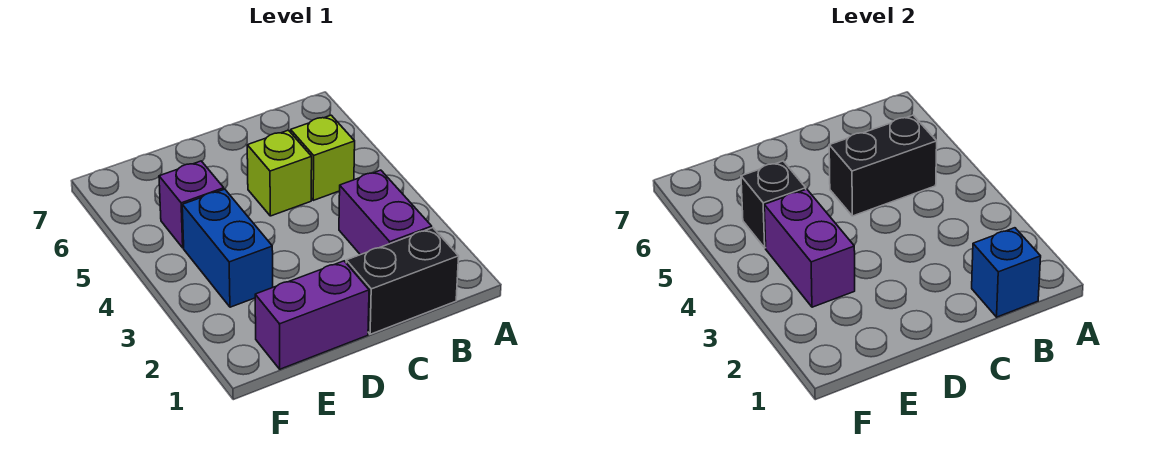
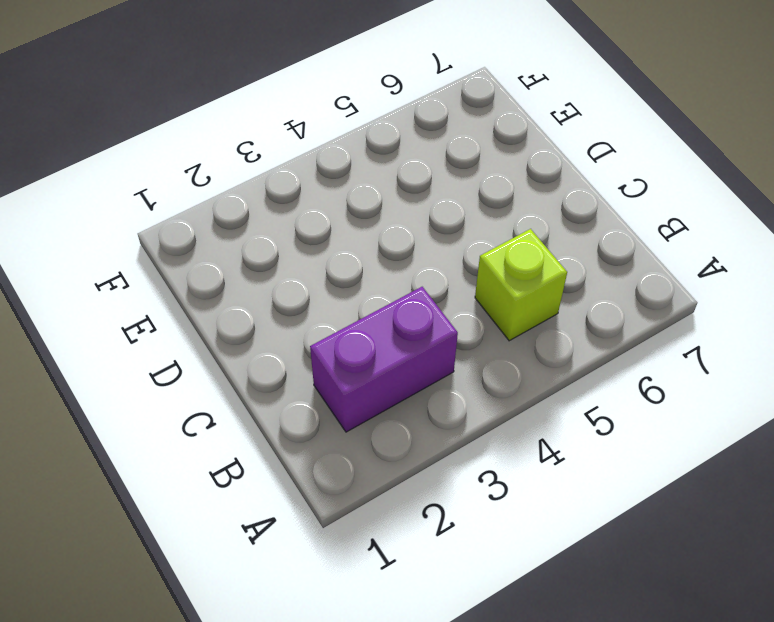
none -> black brick B1:C1 level 1
none -> lime brick C5 level 1

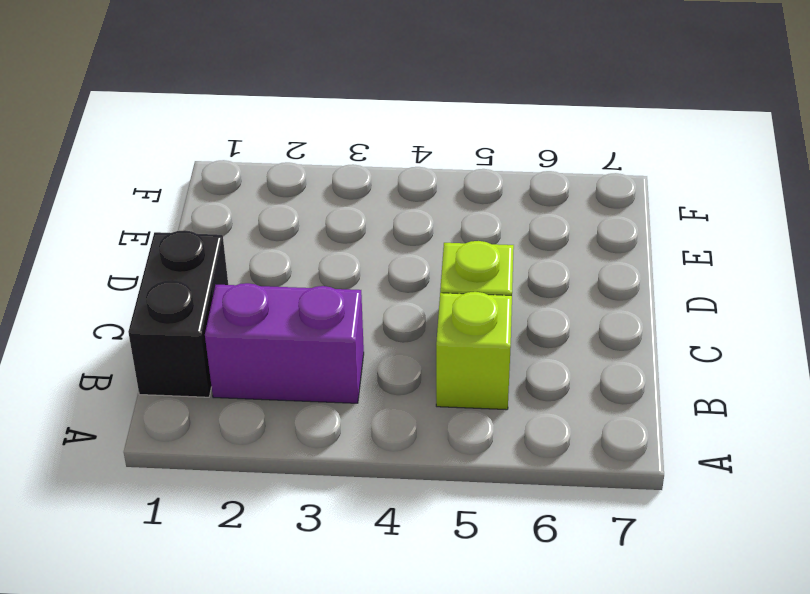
none -> purple brick D1:E1 level 1
none -> blue brick E3:E4 level 1

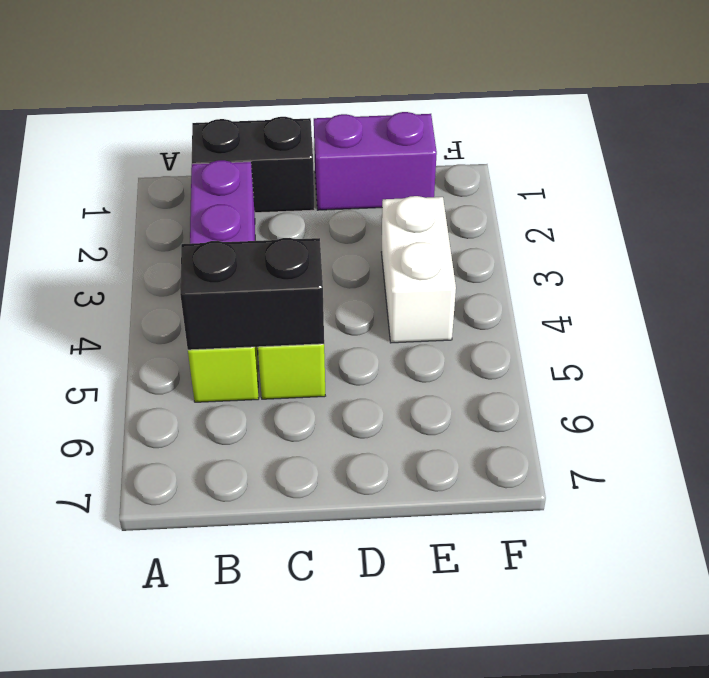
white brick E3:E4 level 1 -> blue brick E3:E4 level 1
none -> purple brick E5 level 1
none -> blue brick B1 level 2

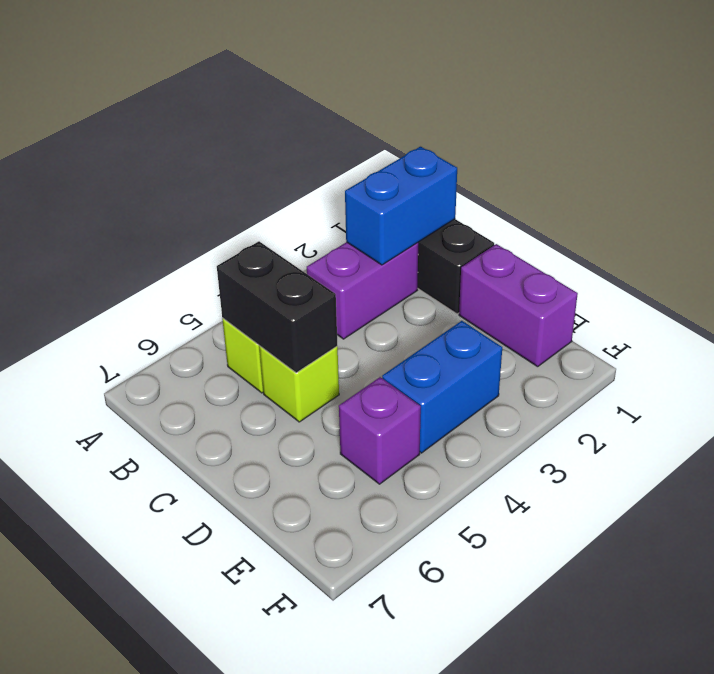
blue brick B1:B2 level 2 -> blue brick B1 level 2
none -> purple brick E3:E4 level 2
none -> black brick E5 level 2

